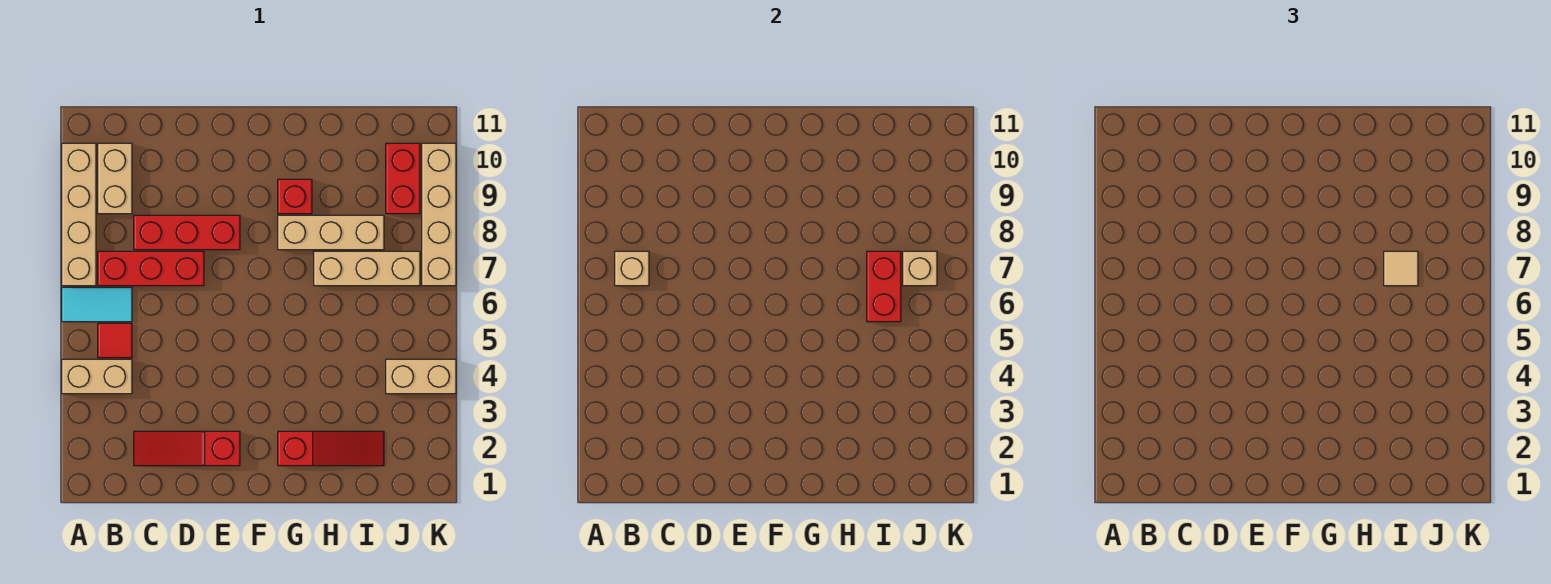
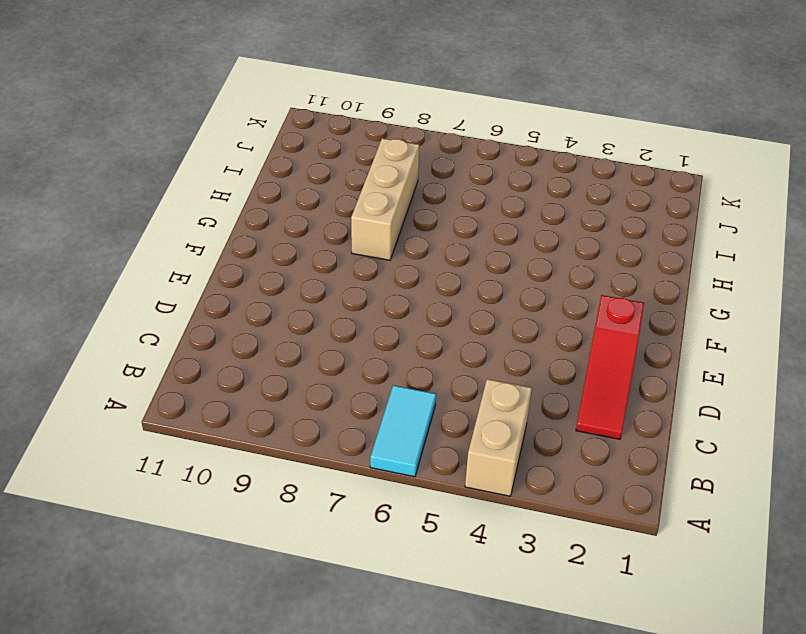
none -> tan brick A7:A10 level 1
none -> red tile B5 level 1
none -> red brick B7:D7 level 1

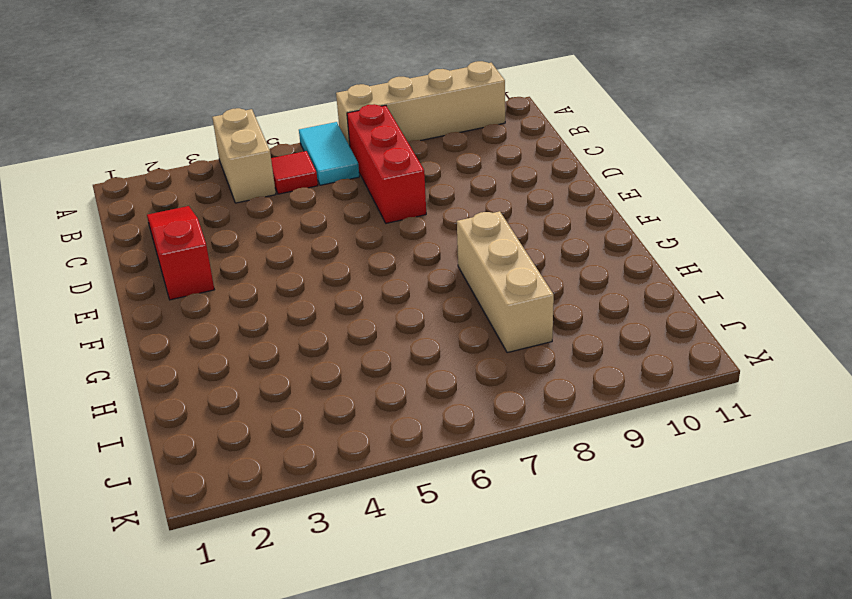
none -> tan brick B9:B10 level 1
none -> red brick C8:E8 level 1
none -> red slope G2:I2 level 1 top G

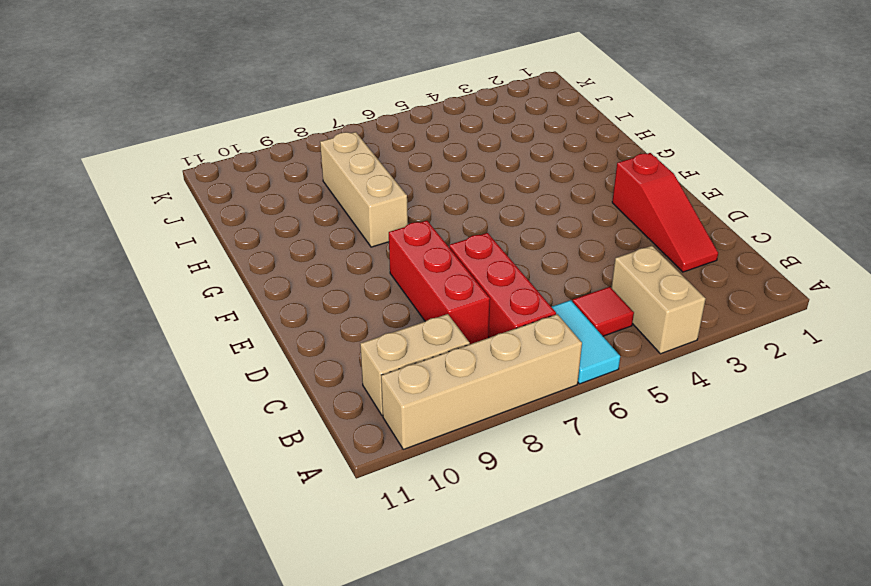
none -> red slope G2:I2 level 1 top G
none -> red brick G9 level 1
none -> tan brick H7:J7 level 1

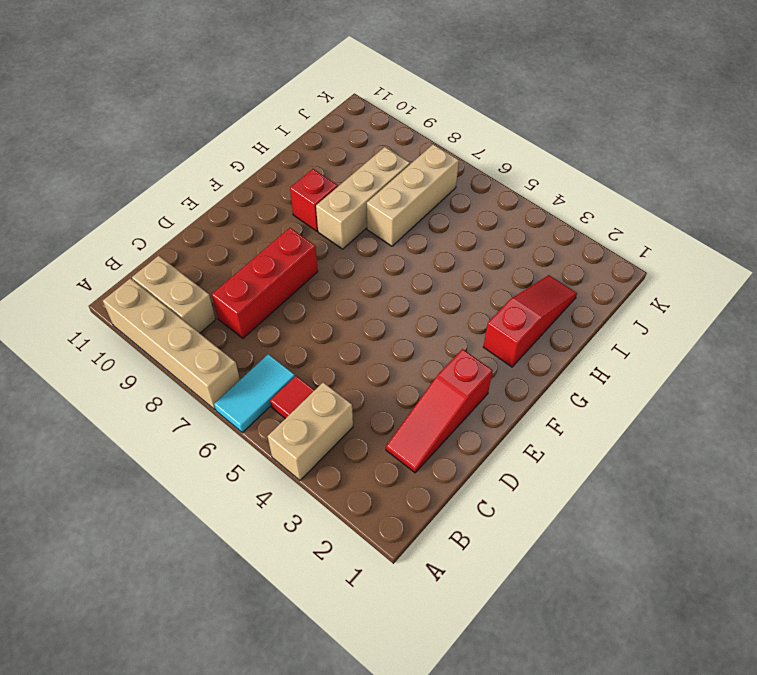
none -> red brick B7:D7 level 1
none -> tan brick J4:K4 level 1
none -> red brick J9:J10 level 1

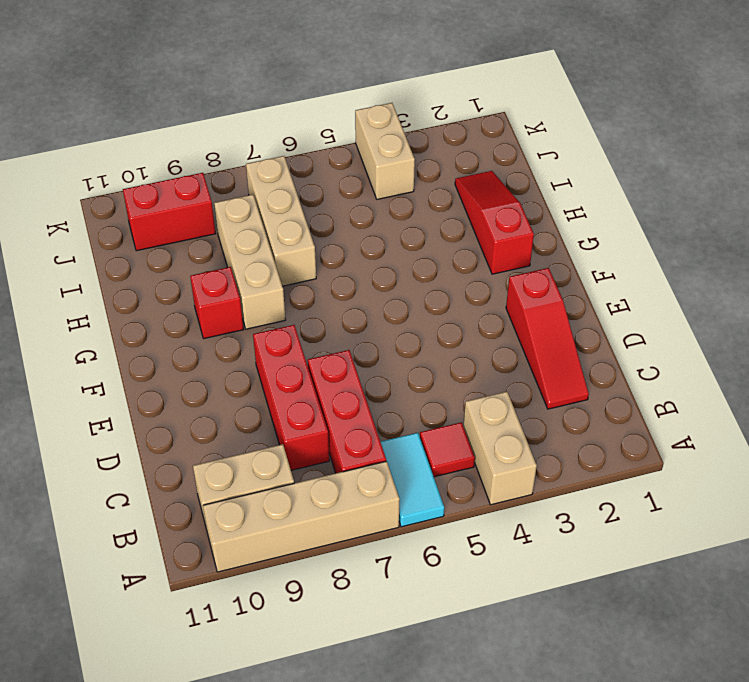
none -> tan brick K7:K10 level 1
none -> tan brick B7 level 2
none -> red brick I6:I7 level 2

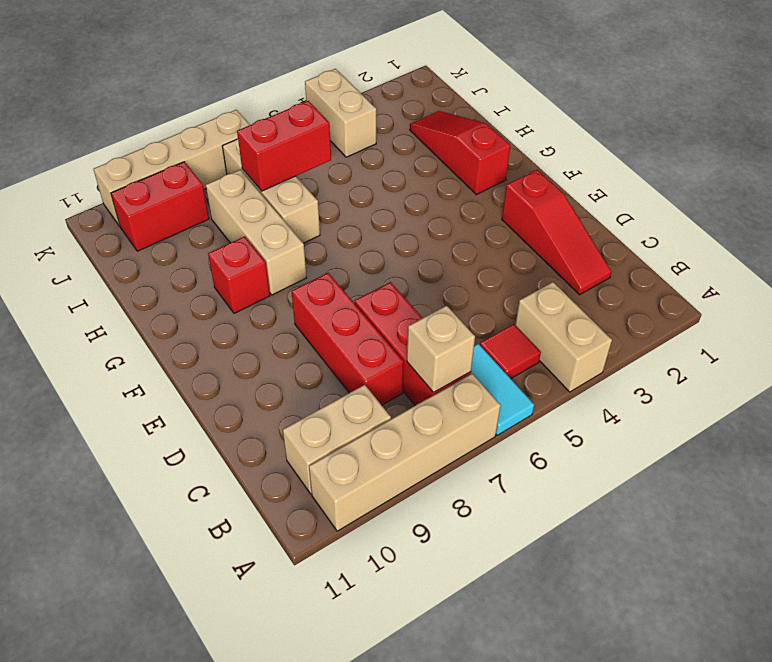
none -> tan brick J7 level 2
none -> tan tile I7 level 3

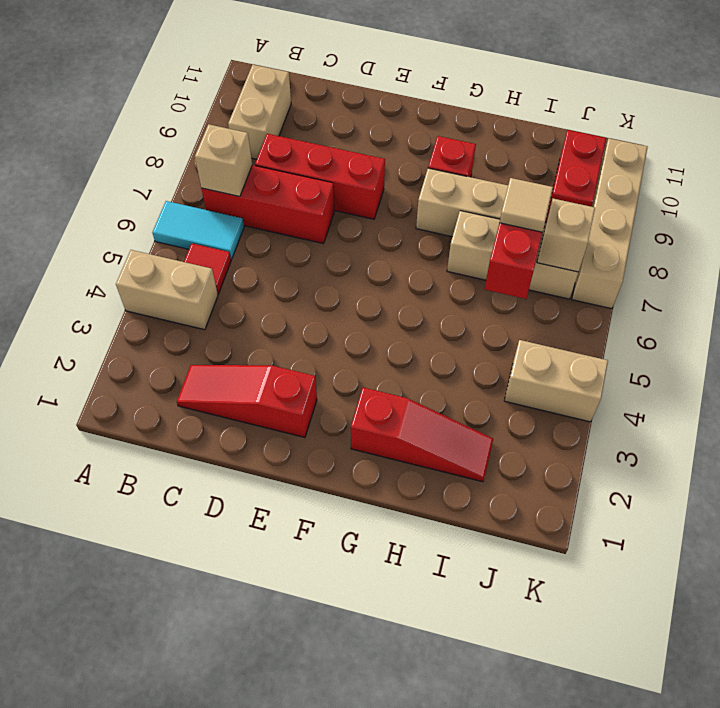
none -> tan brick A7:A10 level 1

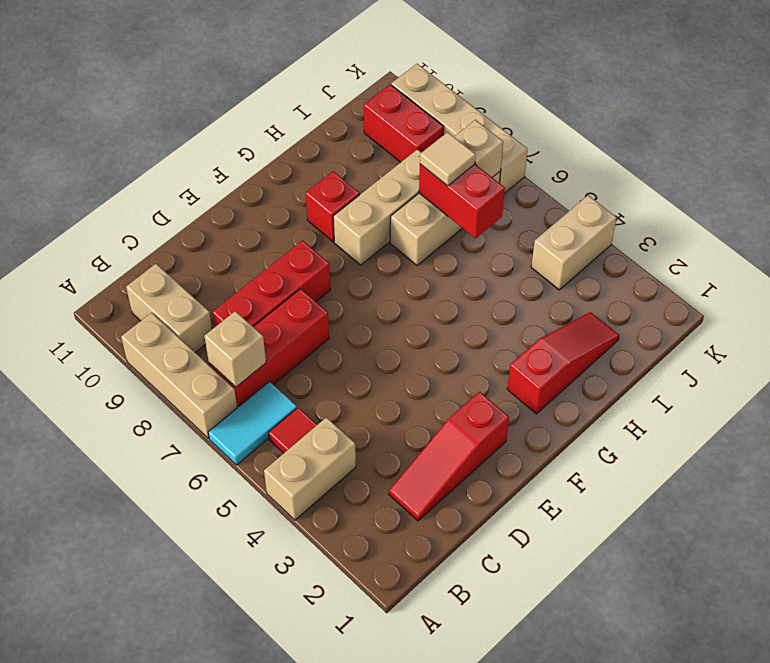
tan brick A7:A9 level 1 -> tan brick A7:A10 level 1

